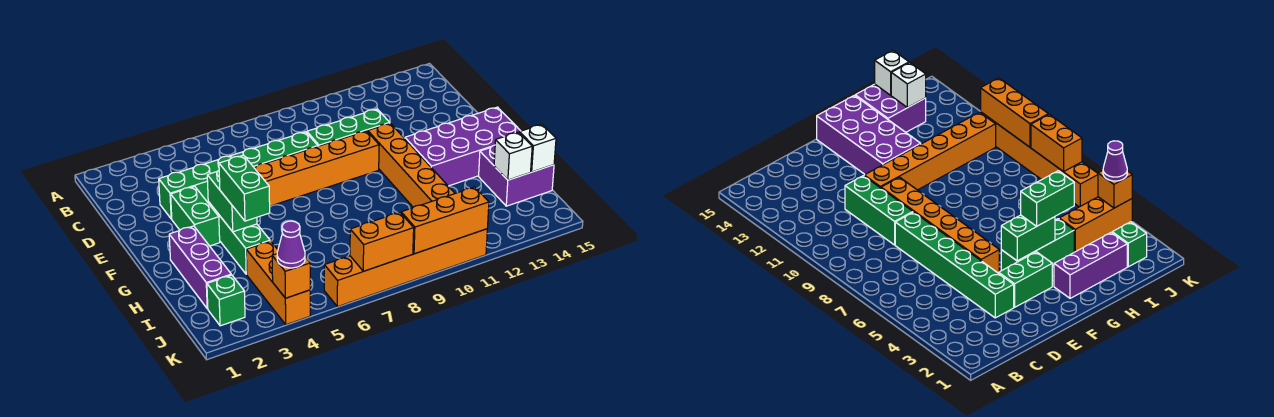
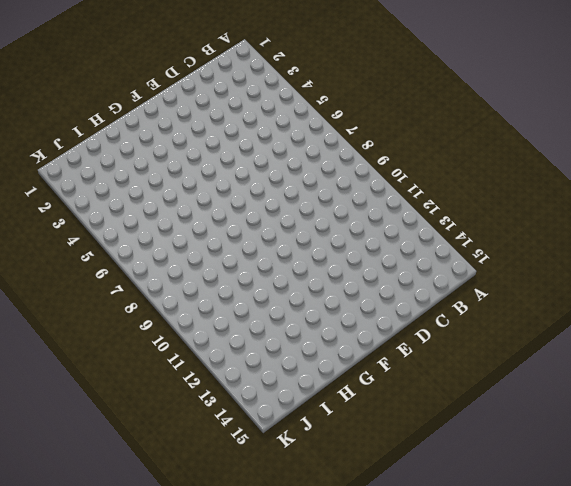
none -> green brick D3:D8 level 1
none -> green brick D9:D11 level 1
none -> green brick E3:F3 level 1

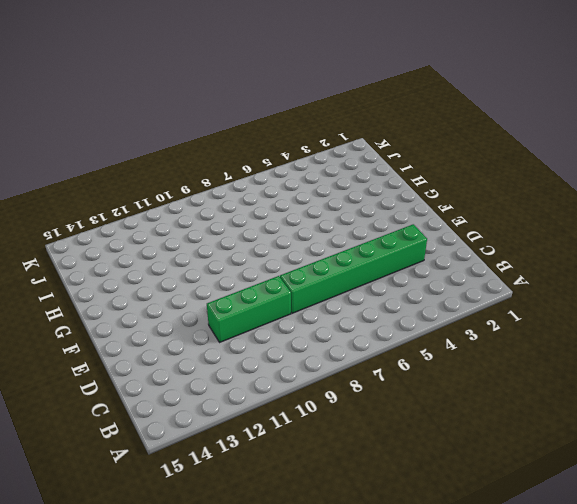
none -> green brick E3:F3 level 1
none -> orange brick E5:E10 level 1
none -> orange brick E11:J11 level 1

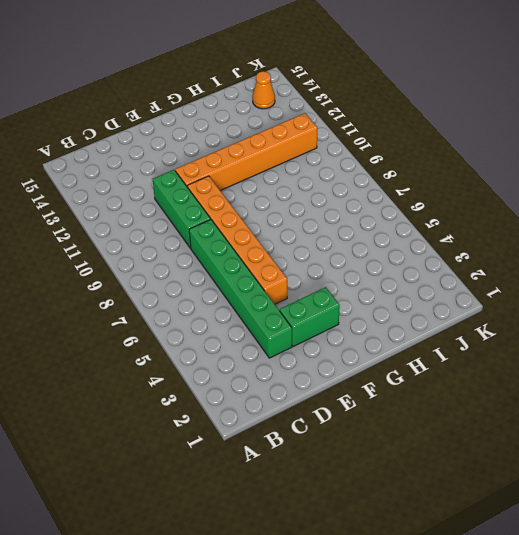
orange cone J14 level 1 -> none
none -> green brick F4:H4 level 1
none -> purple brick F12:G15 level 1
none -> purple brick G2:I2 level 1

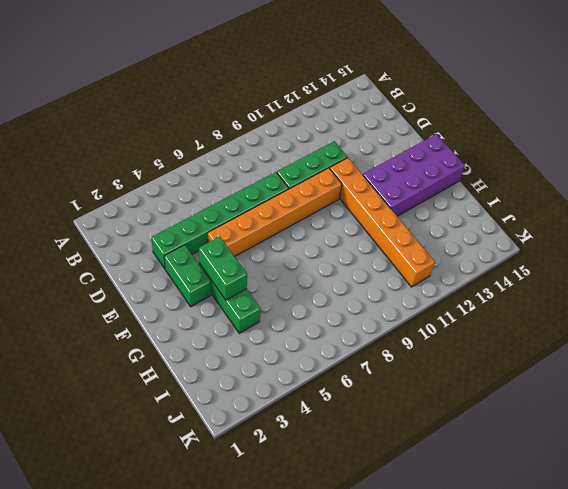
none -> purple brick G2:I2 level 1
none -> purple brick H14:I15 level 1
none -> orange brick I4:K4 level 1

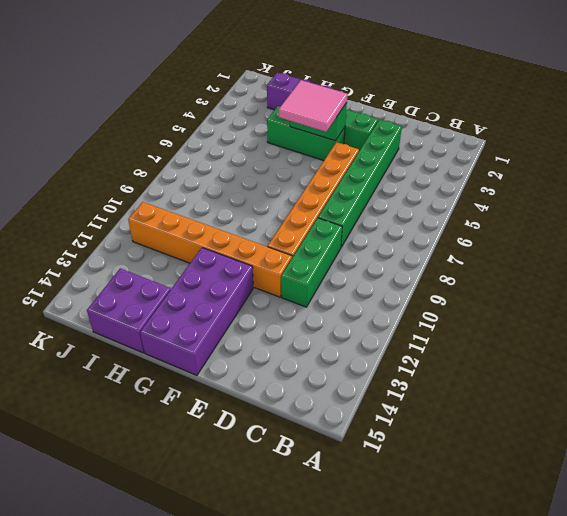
pink tile F4:G5 level 3 -> green brick G4:H4 level 3
none -> orange brick I4:K4 level 1
none -> green brick J2 level 1
none -> orange brick K6:K11 level 1

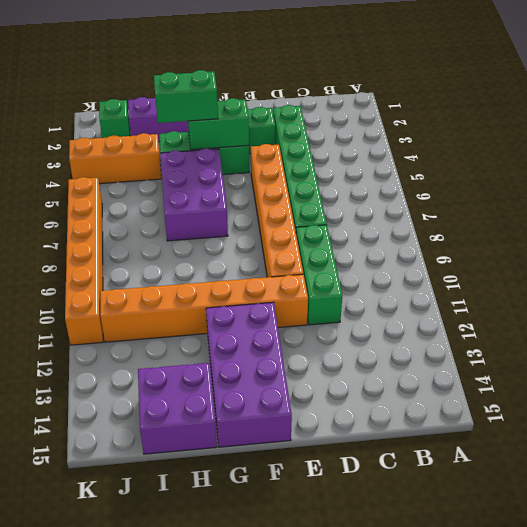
purple brick G5:H7 level 1 -> none
none -> white brick I14 level 2
none -> white brick I15 level 2
none -> orange brick K4 level 2

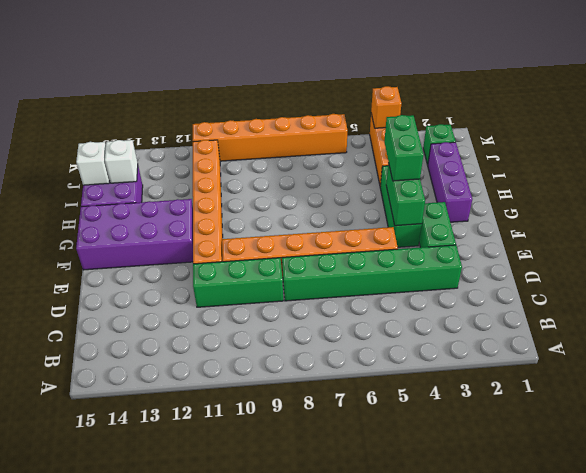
none -> orange brick K7:K8 level 2
none -> orange brick K9:K11 level 2
none -> purple cone K4 level 3

